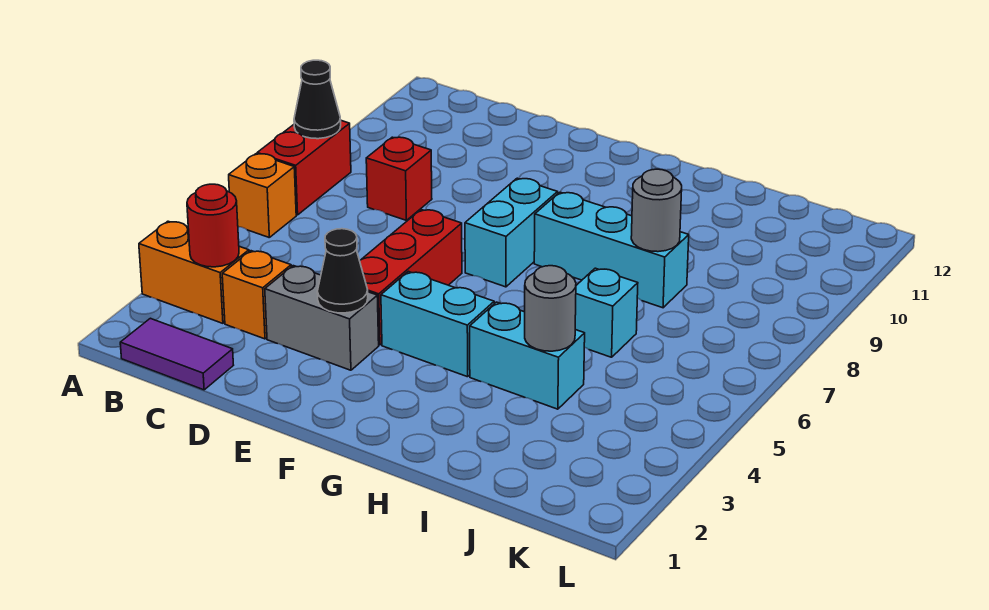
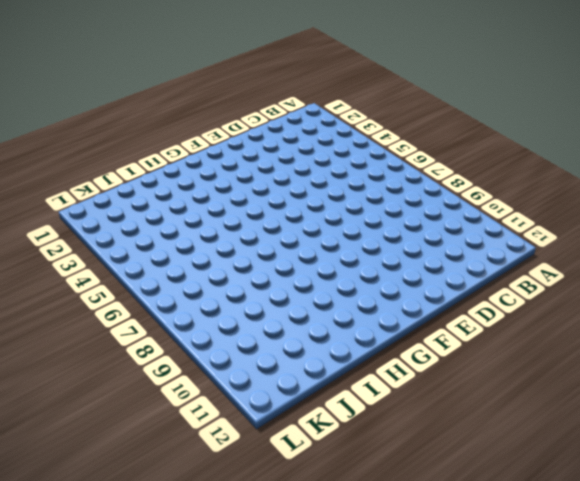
none -> orange brick A3:B3 level 1
none -> orange brick A6 level 1
none -> red brick A7:A8 level 1

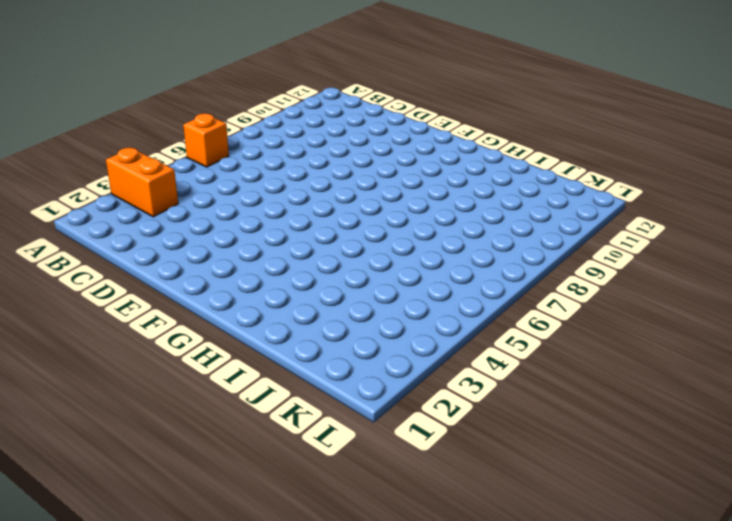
none -> red brick A7:A8 level 1
none -> purple tile B1:C1 level 1
none -> orange brick C3 level 1

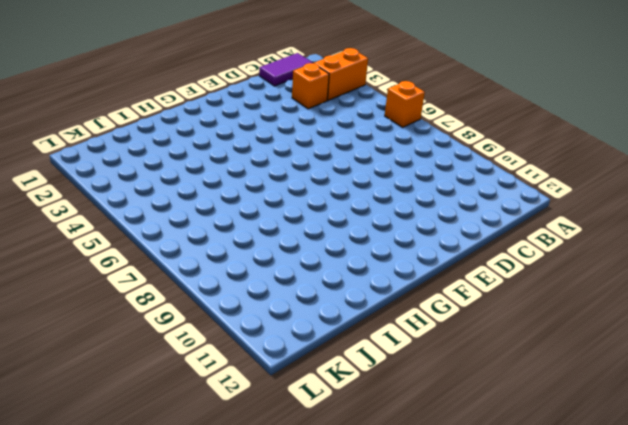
none -> red brick A7:A8 level 1
none -> red brick C8 level 1
none -> grey brick D3:E3 level 1

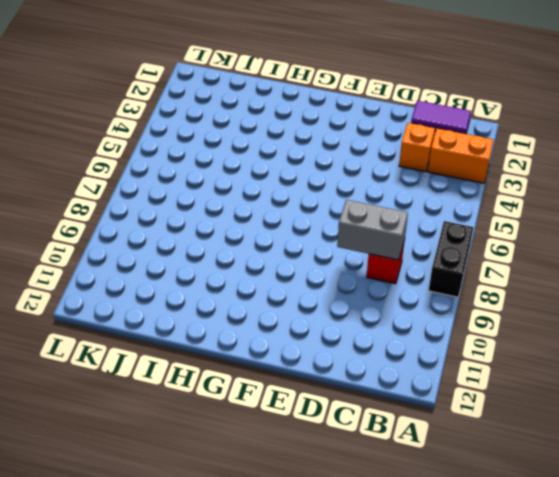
black brick A7:A8 level 1 -> red brick A7:A8 level 1
grey brick C8:D8 level 2 -> grey brick D3:E3 level 1
none -> orange brick A6 level 1
none -> red brick E4:E6 level 1
none -> cyan brick F4:G4 level 1

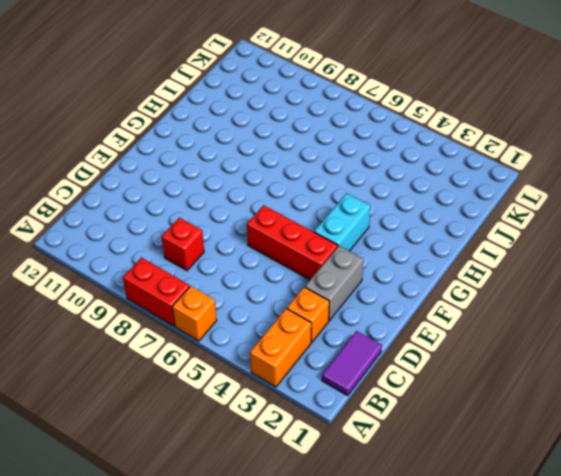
none -> cyan brick F7:F8 level 1
none -> cyan brick G8:I8 level 1
none -> cyan brick H4:I4 level 1

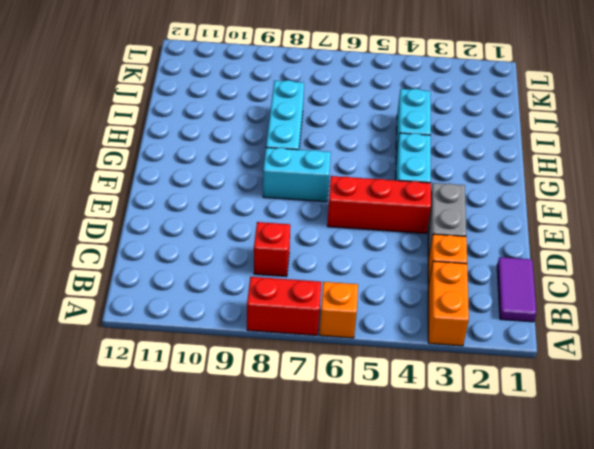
none -> cyan brick I6 level 1
none -> black cone A8 level 2
none -> red round brick B3 level 2

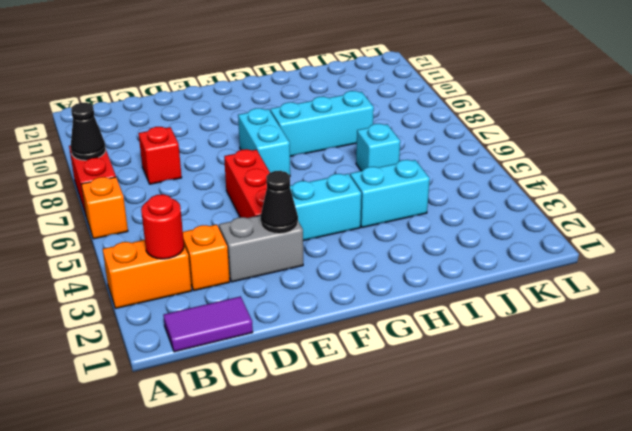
none -> grey round brick I4 level 2
none -> grey round brick I8 level 2

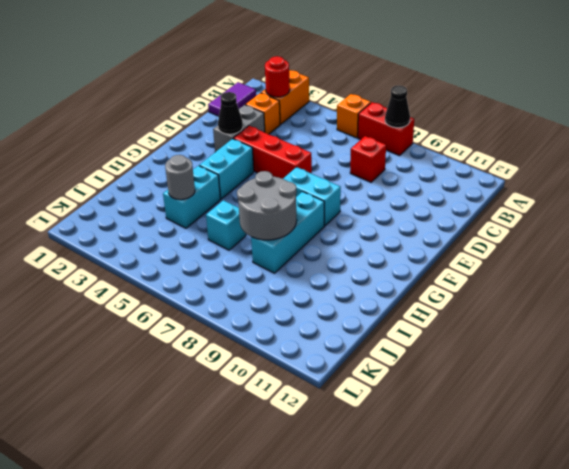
grey round brick H7:I8 level 2 -> grey round brick I8 level 2

